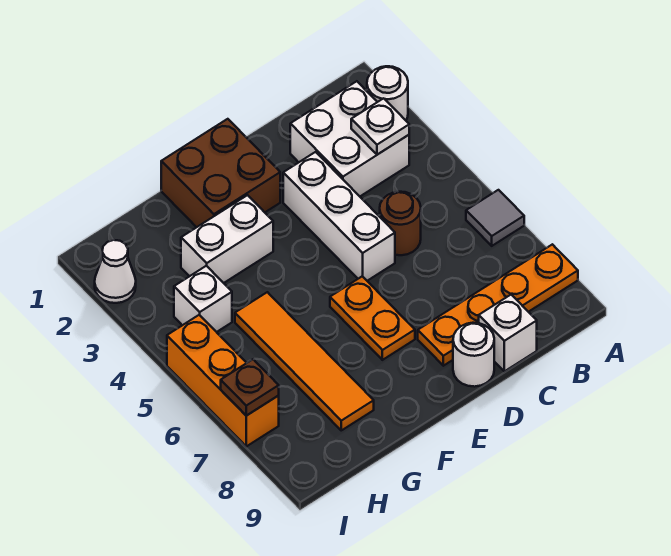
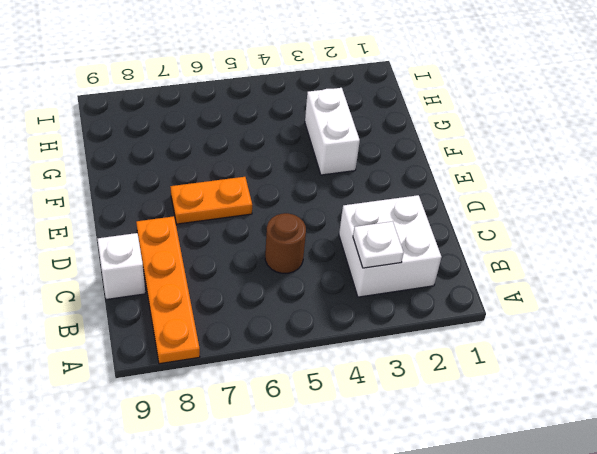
none -> white round brick A2 level 1
none -> grey tile A6 level 1
none -> white brick D3:D5 level 1

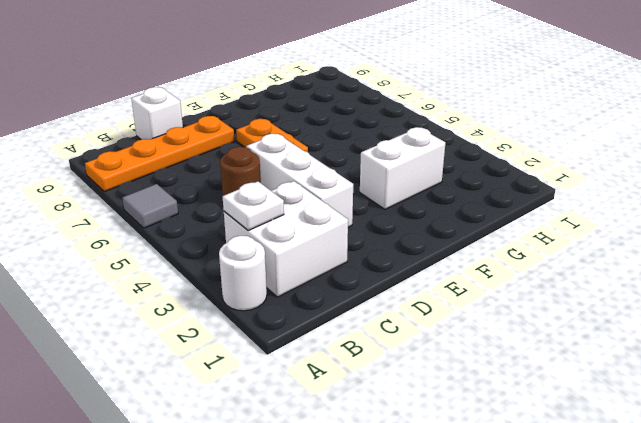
none -> white round brick D9 level 1
none -> brown brick E1:F2 level 1
none -> orange tile G5:G8 level 1

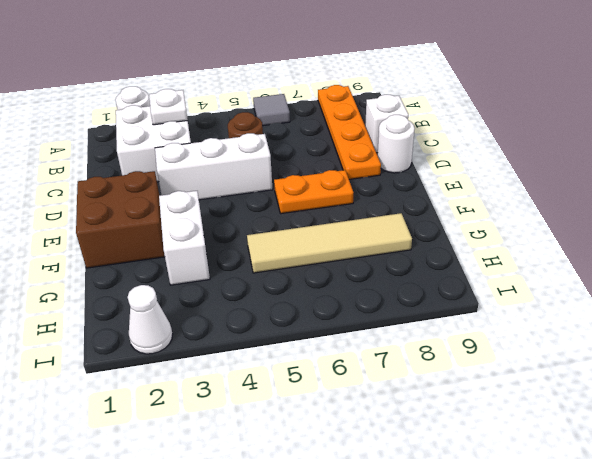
tan tile G5:G8 level 1 -> orange tile G5:G8 level 1
none -> white brick H4 level 1
none -> orange brick I5:I7 level 1
none -> brown plate I7 level 2

